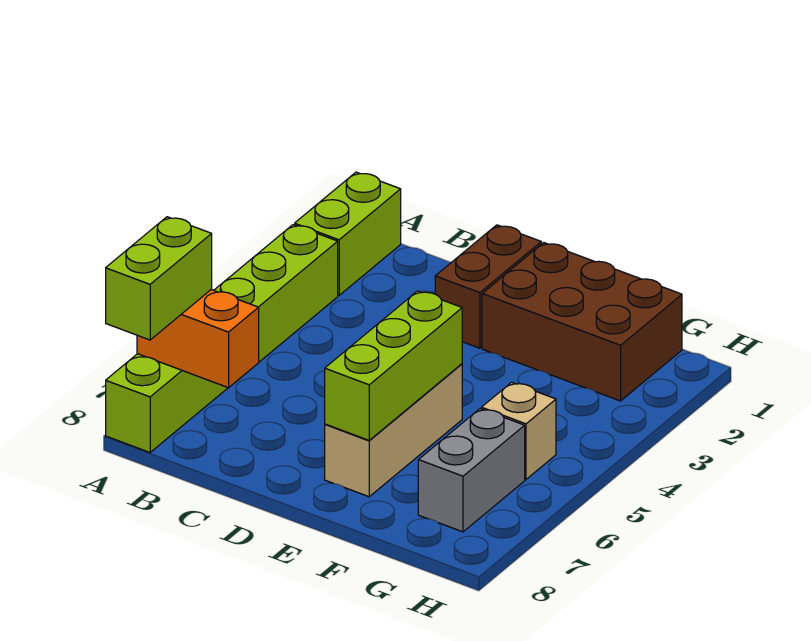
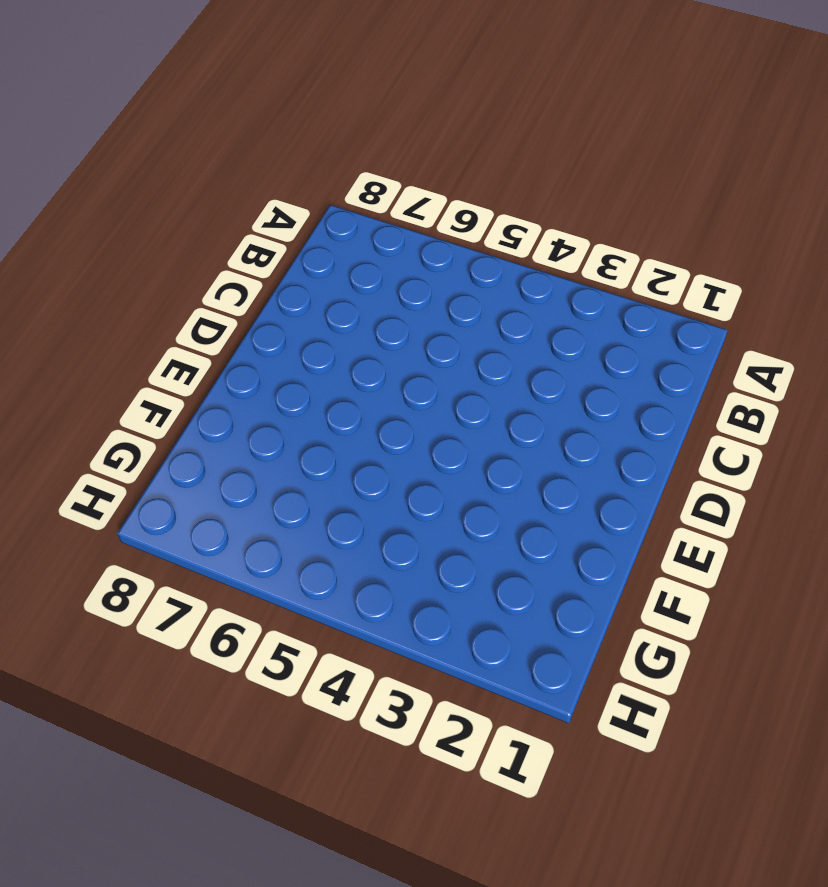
none -> lime brick A1:A2 level 1
none -> lime brick A3:A8 level 1

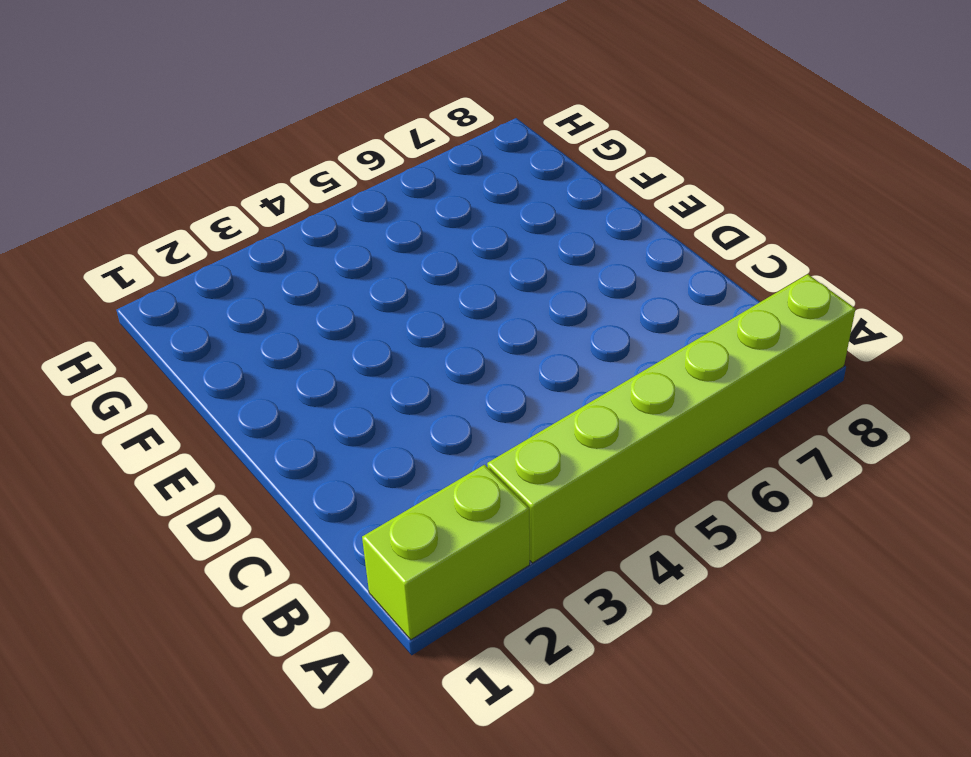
none -> brown brick D1:D2 level 1
none -> brown brick E1:G2 level 1

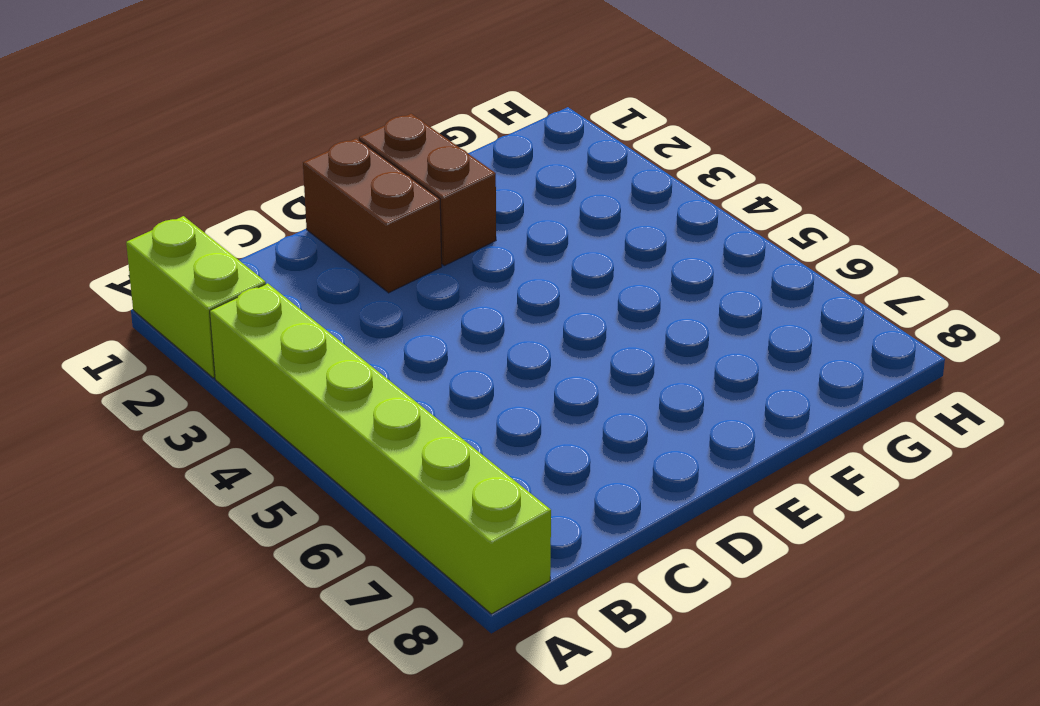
brown brick E1:E2 level 1 -> brown brick E1:G2 level 1
none -> tan brick E5:E7 level 1
none -> tan brick G5 level 1

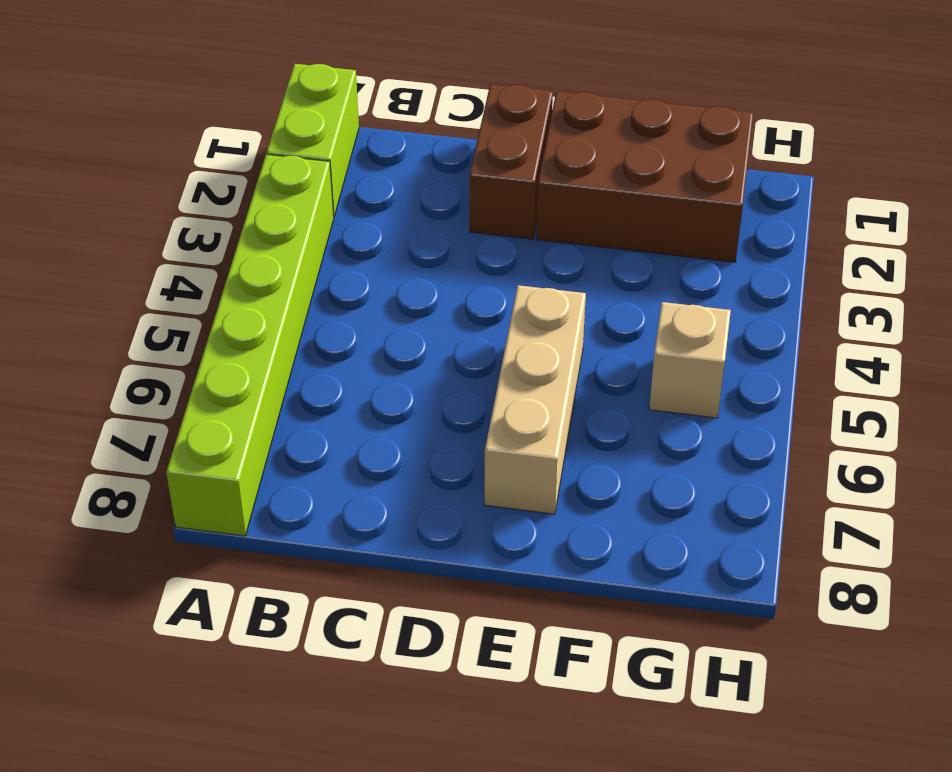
none -> grey brick G6:G7 level 1
none -> orange brick A7:B7 level 2

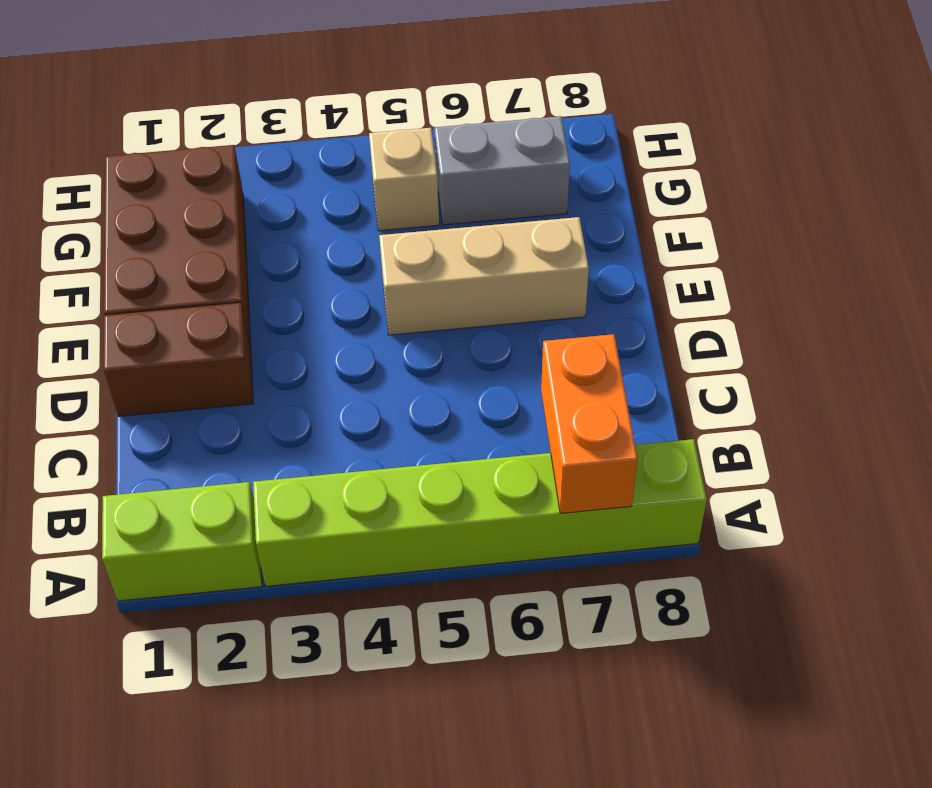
none -> lime brick E5:E7 level 2
none -> lime brick A7:A8 level 3

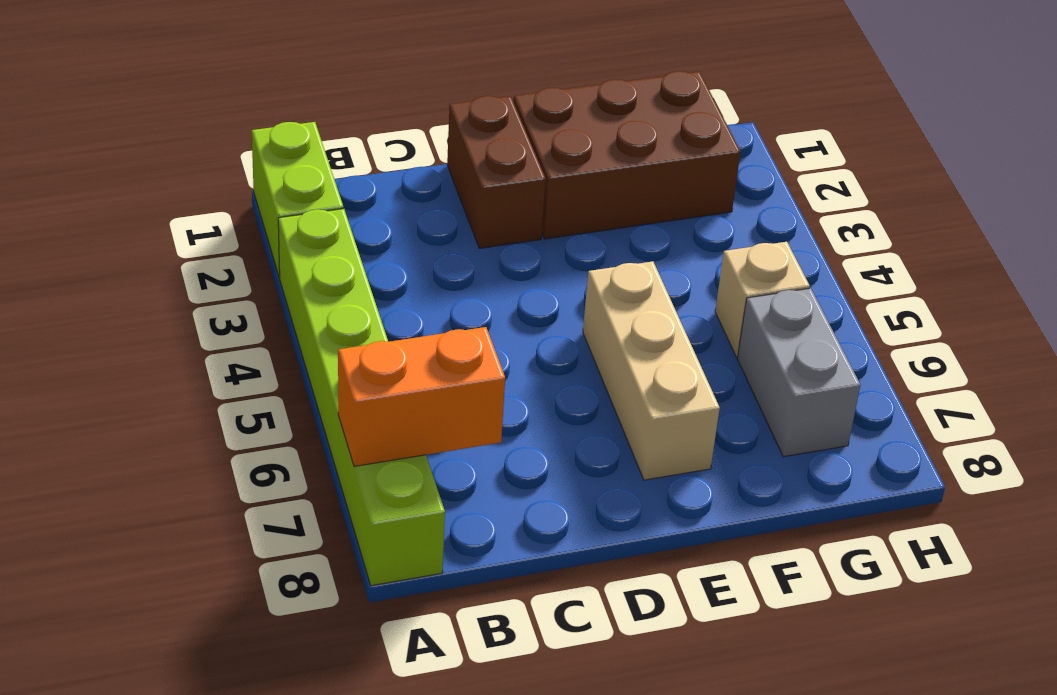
none -> lime brick E5:E7 level 2
none -> lime brick A7:A8 level 3

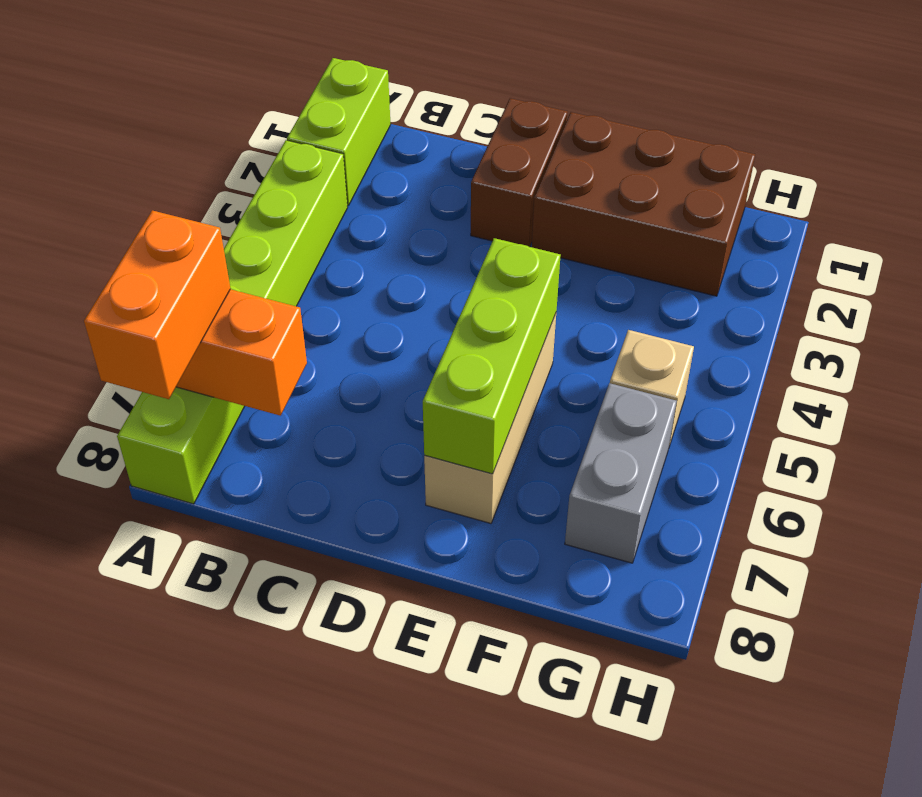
orange brick A7:A8 level 3 -> lime brick A7:A8 level 3

